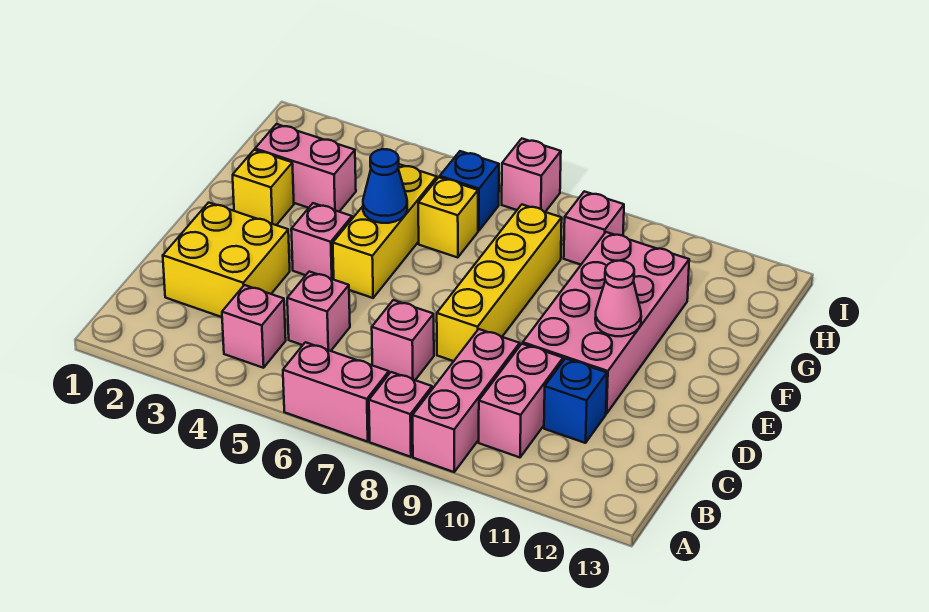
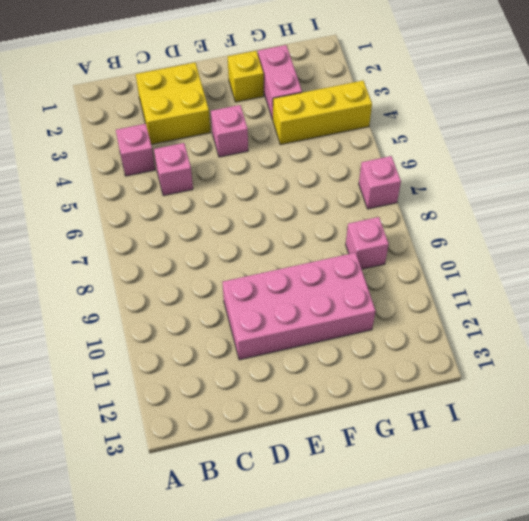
yellow brick G4:I4 level 1 -> yellow brick E5:G5 level 1
none -> pink brick A6:A7 level 1
none -> pink brick A8 level 1
none -> pink brick A9:C9 level 1

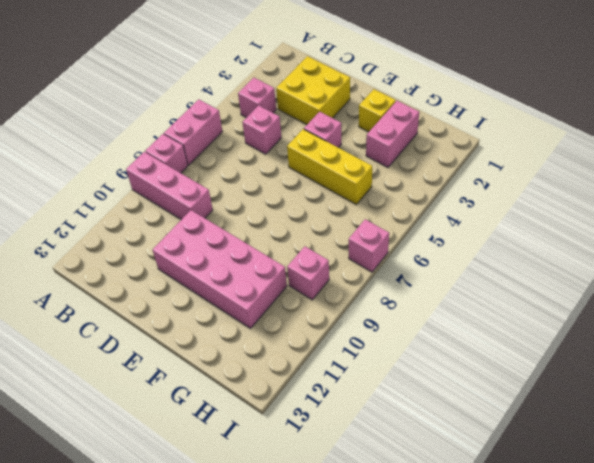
none -> pink brick B10:C10 level 1
none -> pink brick C7 level 1
none -> blue brick C11 level 1

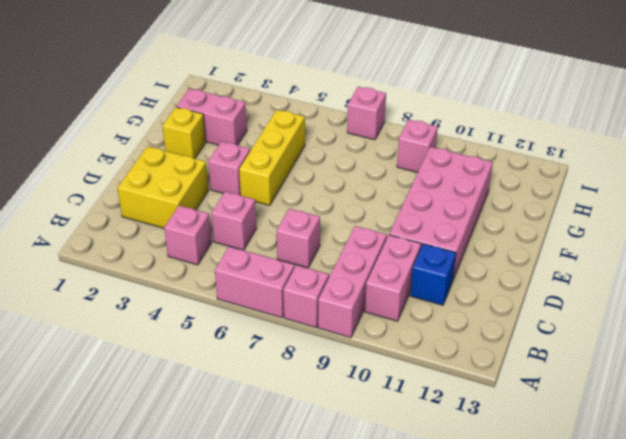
none -> yellow brick D8:G8 level 1
none -> yellow brick G6 level 1
none -> blue brick H6 level 1

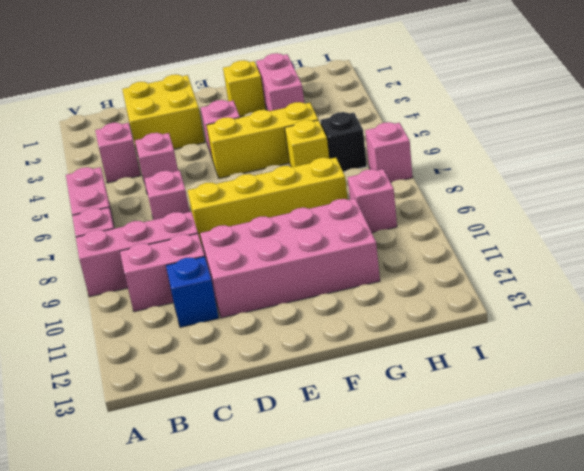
black brick H6 level 1 -> blue brick H6 level 1
none -> pink cone E11 level 2
none -> blue cone F5 level 2

